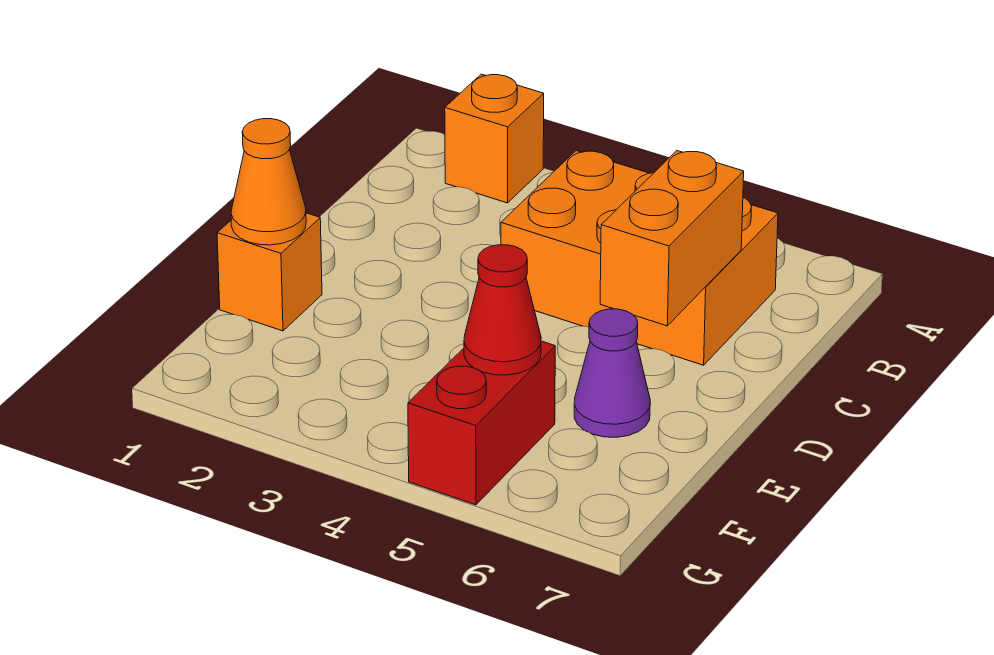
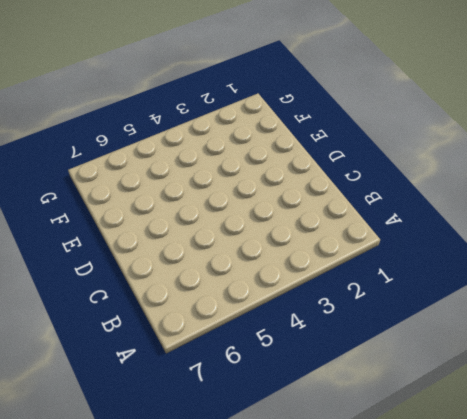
none -> orange brick A2 level 1
none -> orange brick B4:C6 level 1

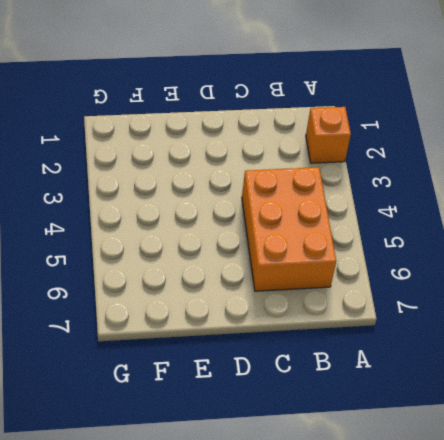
none -> orange brick E1 level 1
none -> purple cone E6 level 1

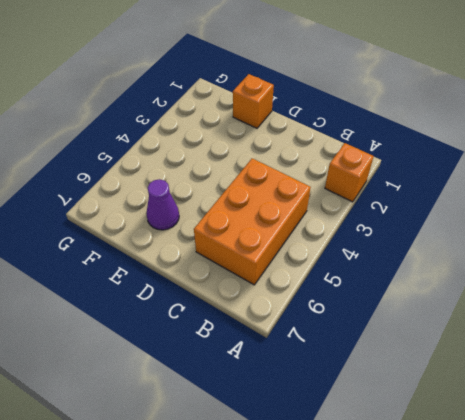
none -> red brick F5:G5 level 1
none -> orange brick C6:D6 level 2

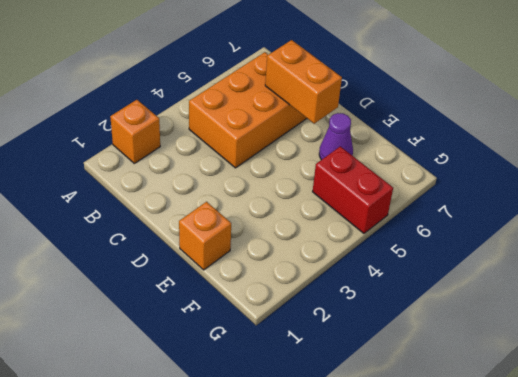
none -> orange cone E1 level 2
none -> red cone F5 level 2

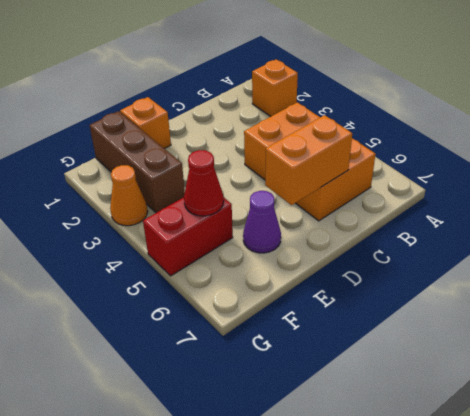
brown brick F1:F3 level 1 -> none
orange cone G3 level 1 -> orange cone E1 level 2

